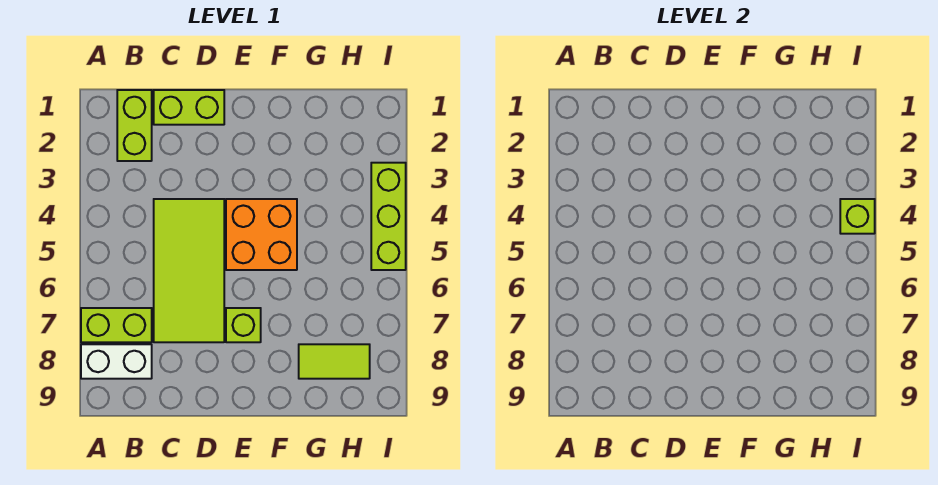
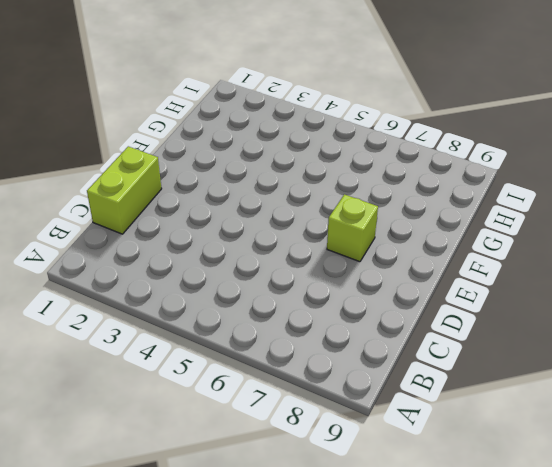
none -> lime brick A7:B7 level 1
none -> white brick A8:B8 level 1

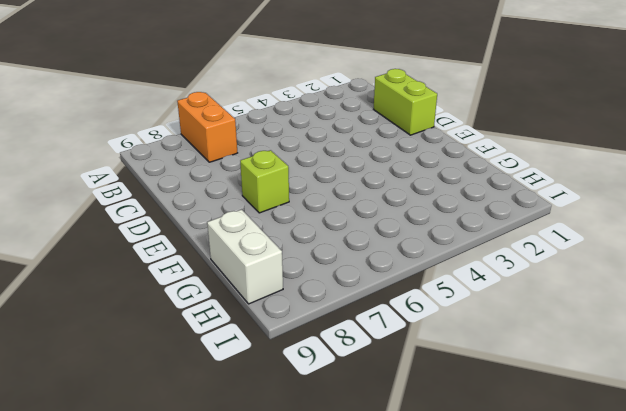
orange brick A7:B7 level 1 -> lime brick A7:B7 level 1
white brick G9:H9 level 1 -> white brick A8:B8 level 1
none -> lime brick B1:B2 level 1
none -> lime tile C4:D7 level 1

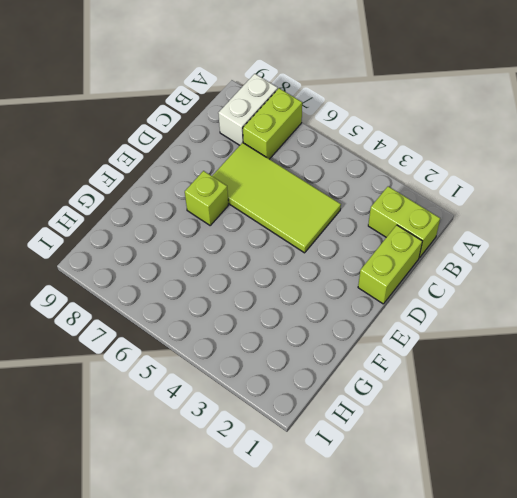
none -> orange brick E4:F5 level 1
none -> lime tile G8:H8 level 1

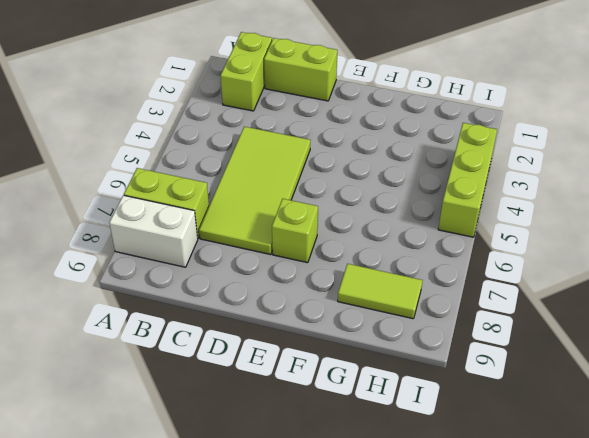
none -> orange brick E4:F5 level 1
none -> lime brick I4 level 2

